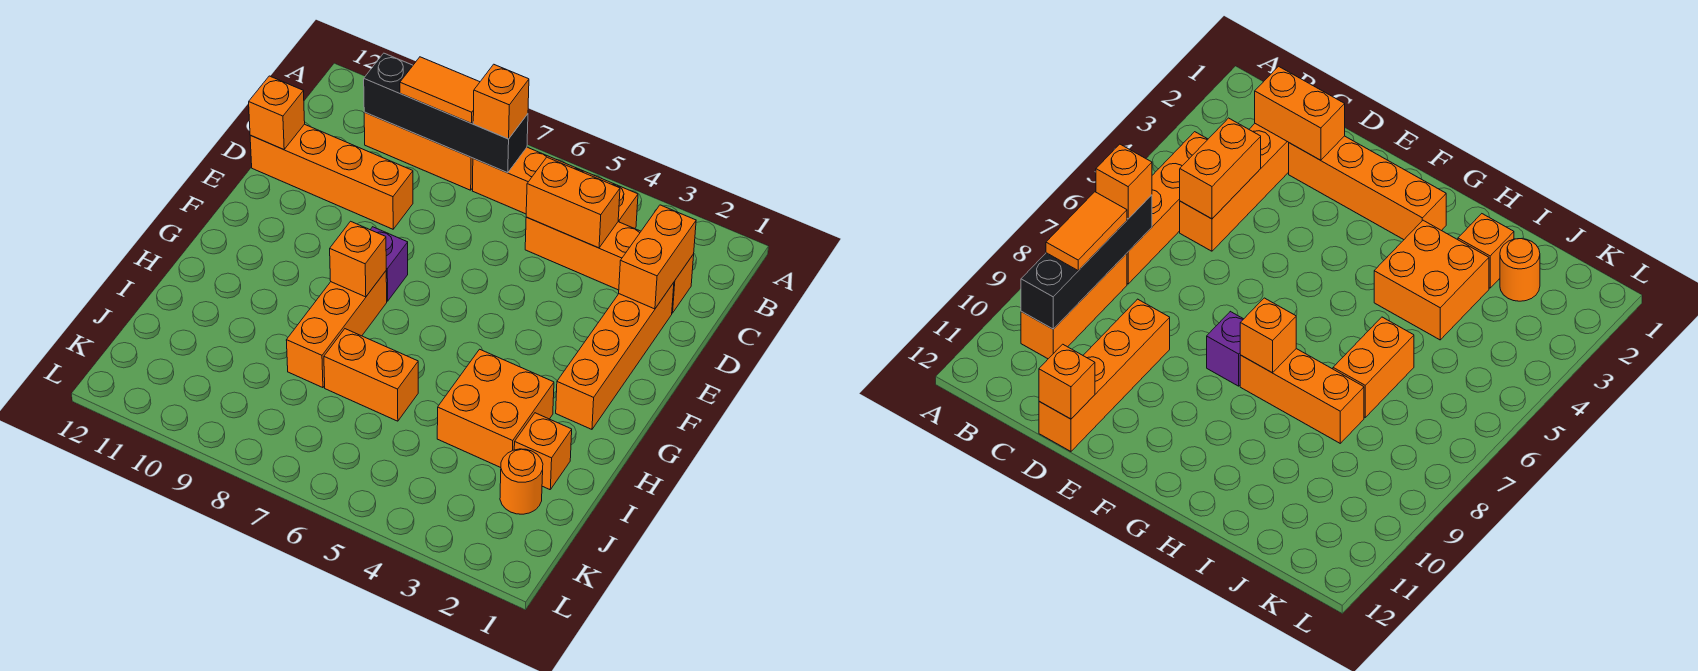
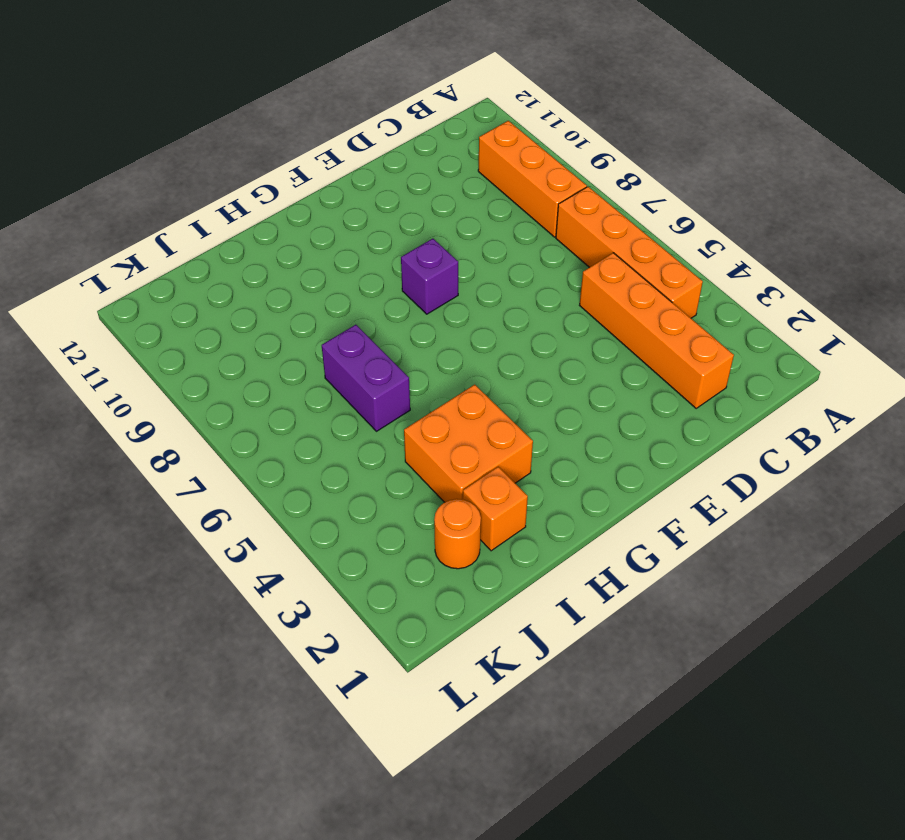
purple brick I6:I7 level 1 -> orange brick I6:I7 level 1
none -> orange brick D2:G2 level 1
none -> orange brick D9:D12 level 1
none -> orange brick G8:I8 level 1

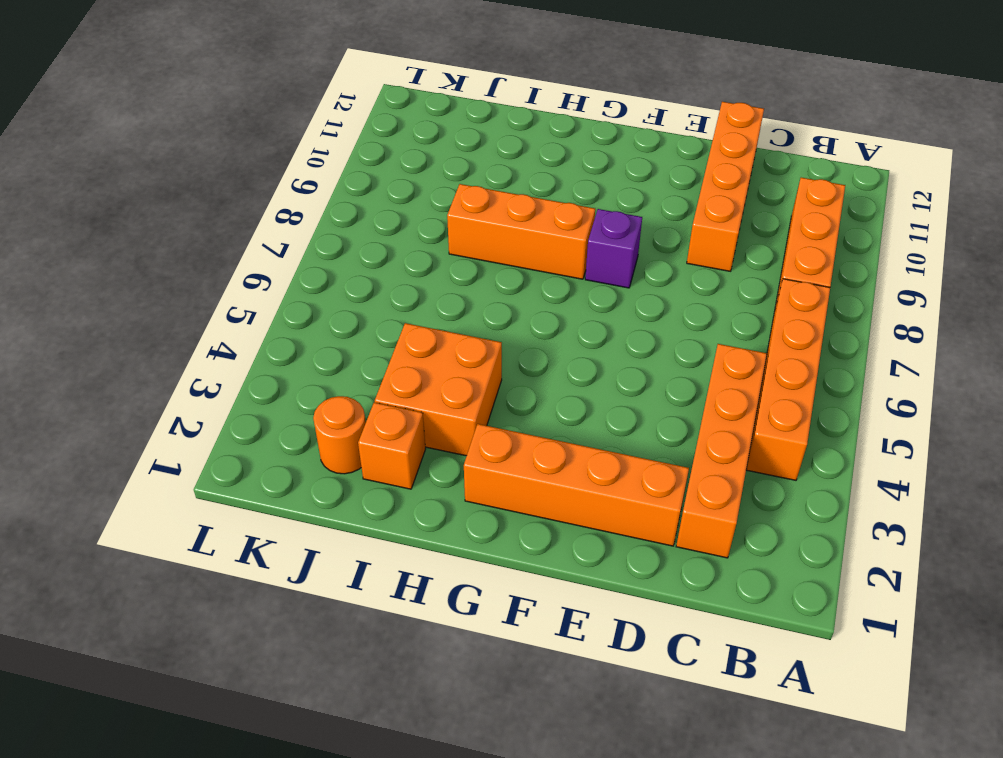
none -> orange brick I6:I7 level 1
none -> black brick B7:B10 level 2
none -> orange brick C2:D2 level 2

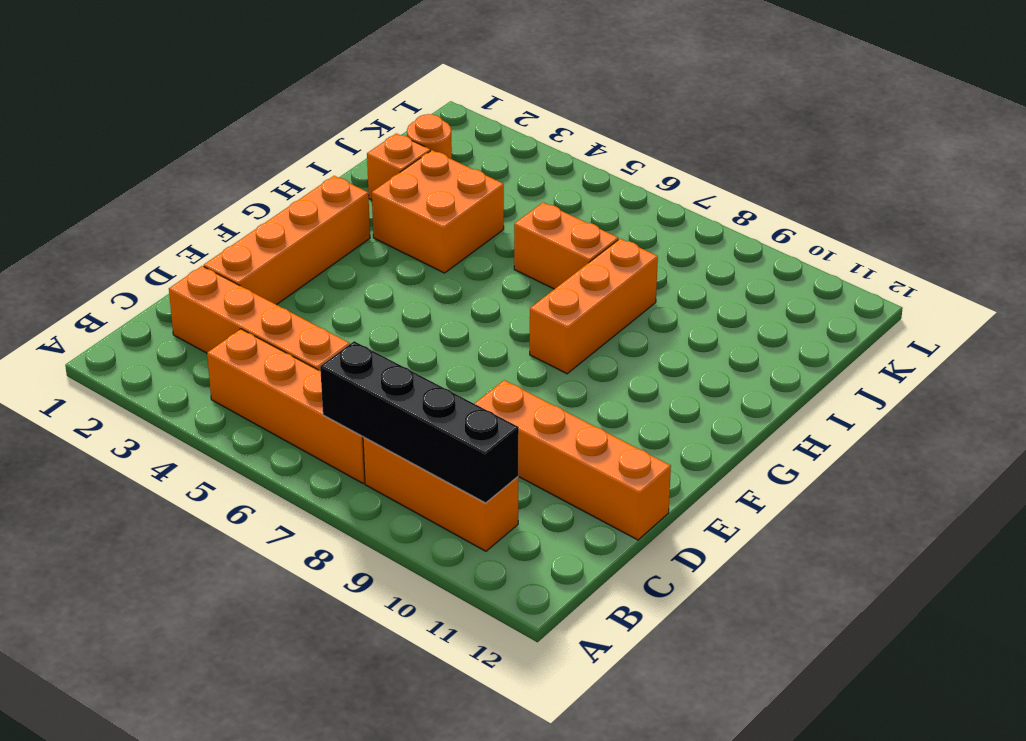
none -> purple brick F8 level 1
none -> orange brick C2:D2 level 2
none -> orange brick C4:C5 level 2

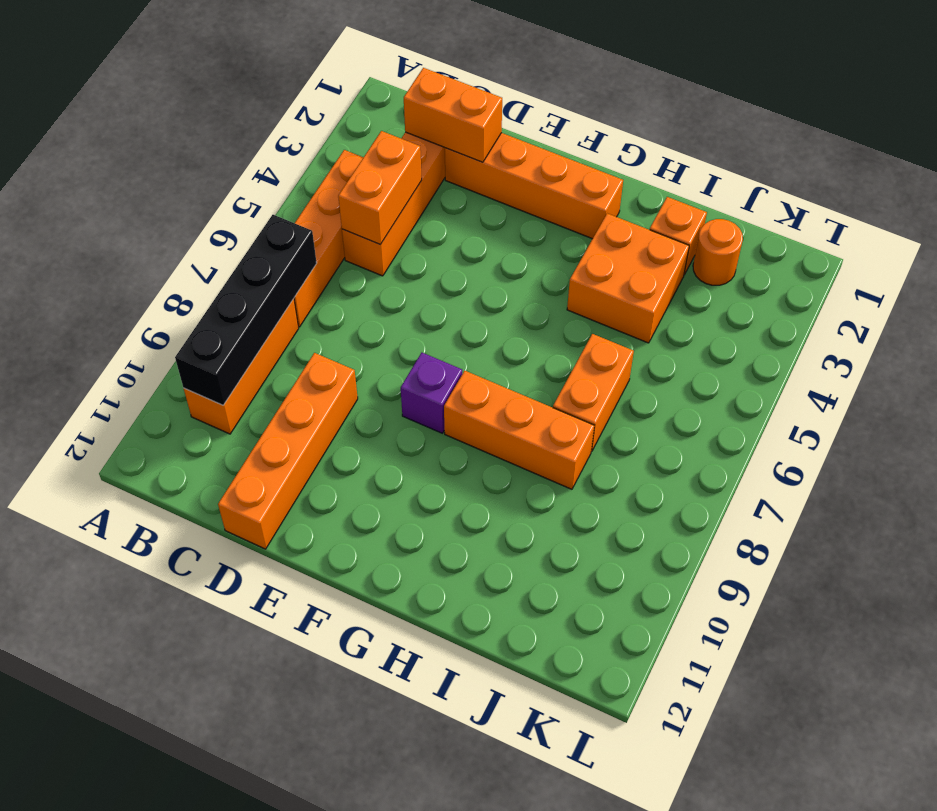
none -> orange brick D12 level 2
none -> orange brick G8 level 2
none -> orange brick B7 level 3

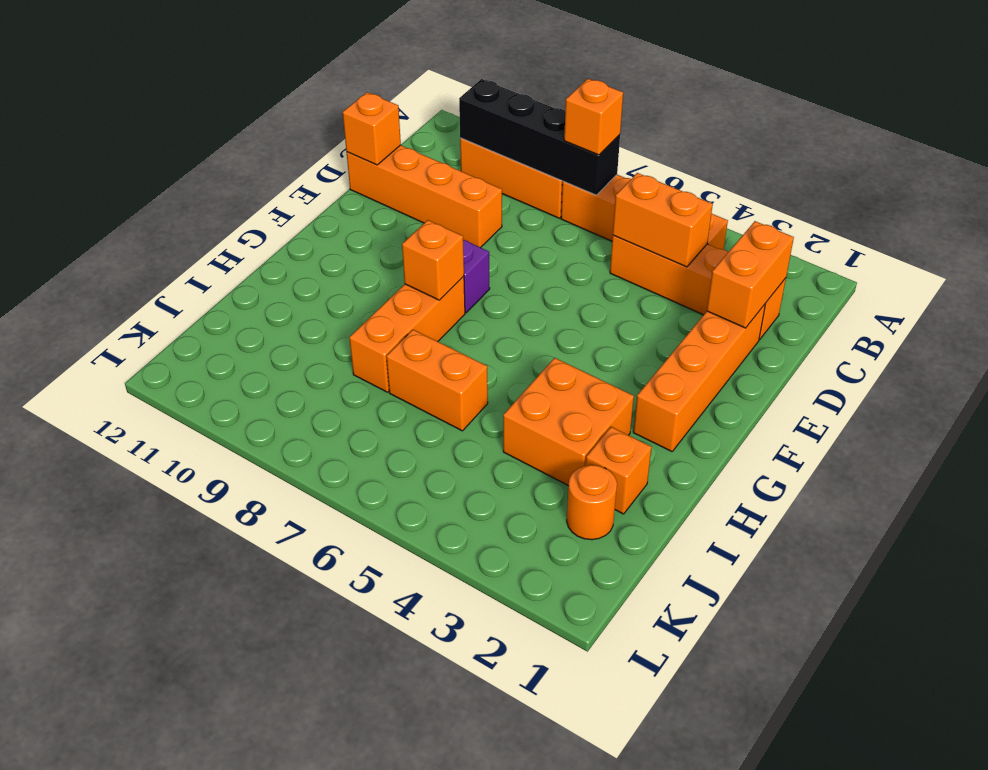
none -> orange tile B8:B9 level 3

